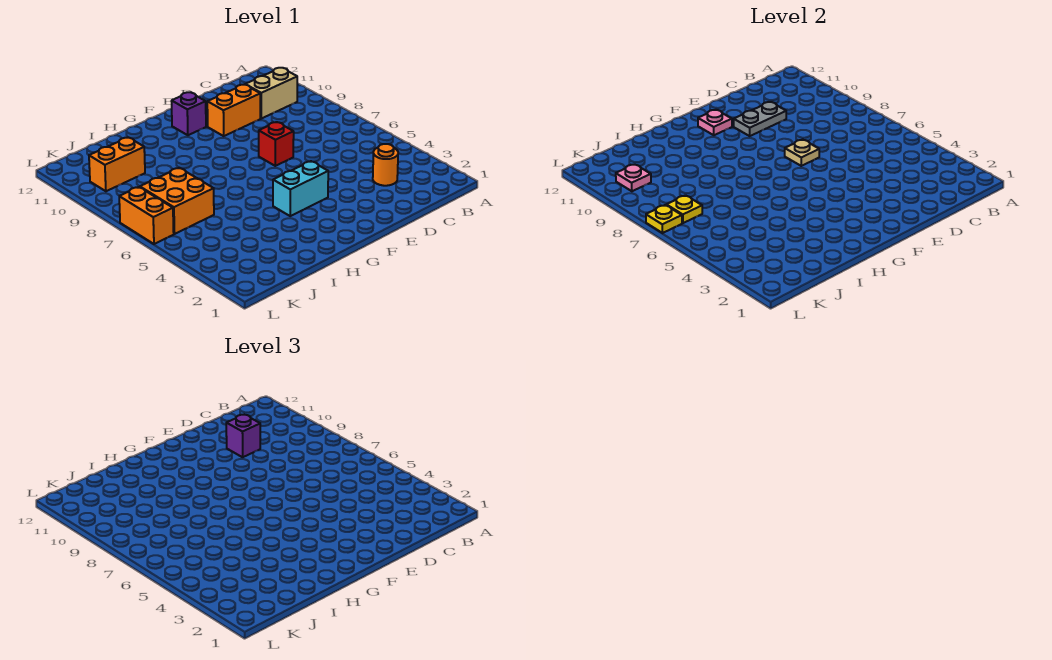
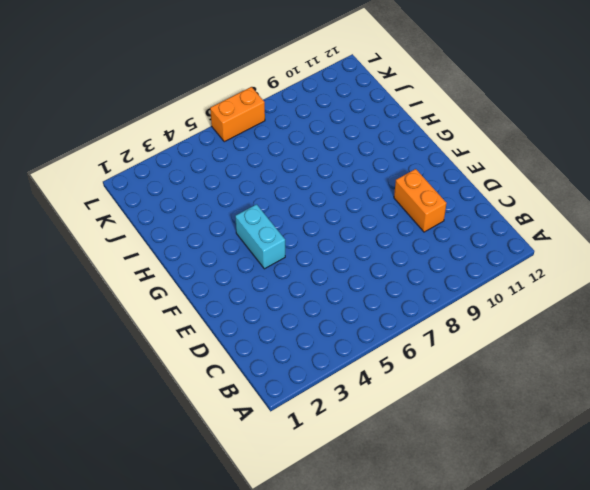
none -> tan brick B10:C10 level 1
none -> orange round brick C3 level 1
none -> red brick E7 level 1

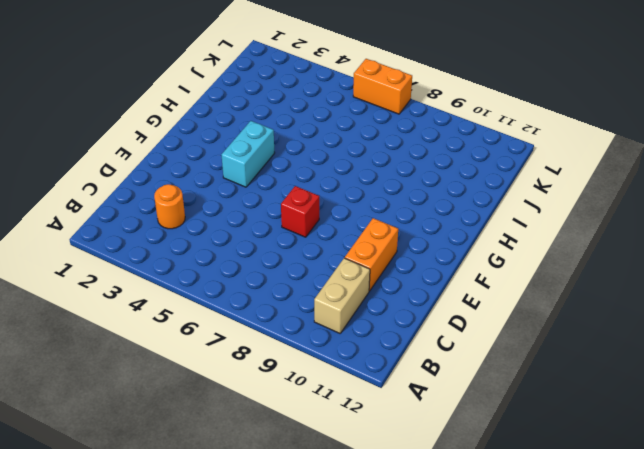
none -> purple brick F11 level 1
none -> orange brick J6:K7 level 1
none -> orange brick J10:K10 level 1

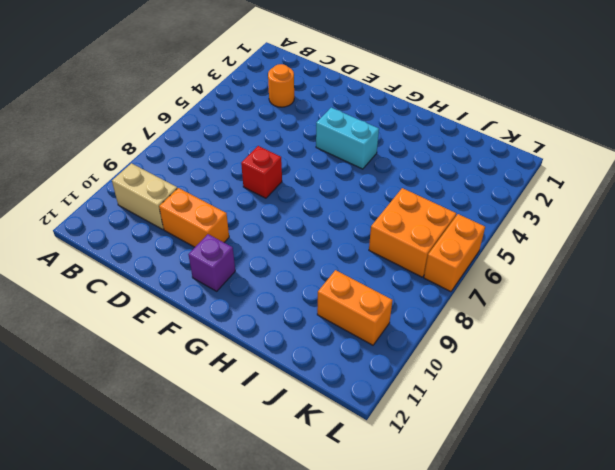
none -> grey plate D10:E10 level 2
none -> tan plate E7 level 2
none -> pink plate F11 level 2

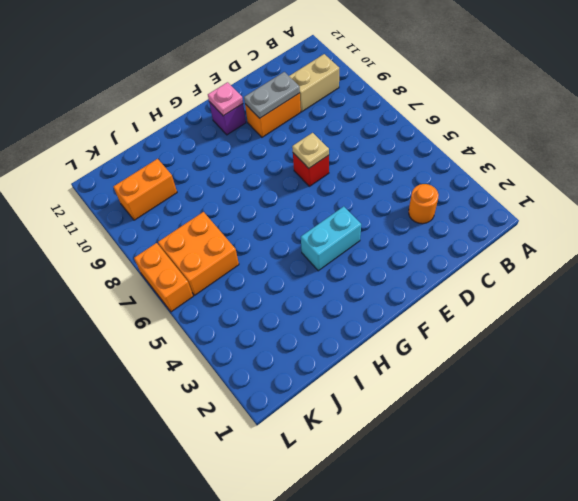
none -> yellow plate K7 level 2
none -> pink plate K10 level 2
none -> yellow plate L7 level 2

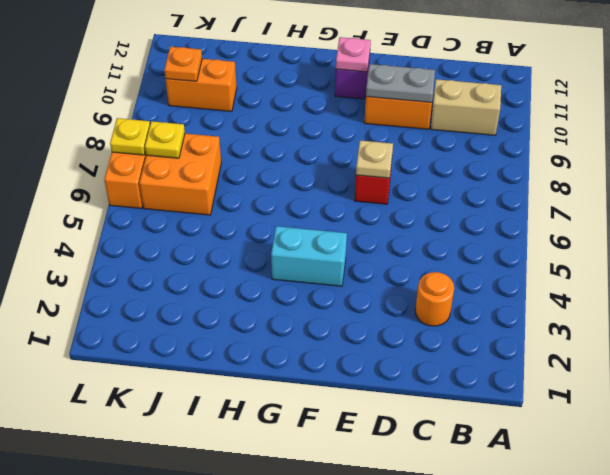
orange plate K10 level 2 -> pink plate K10 level 2
none -> purple brick D10 level 3

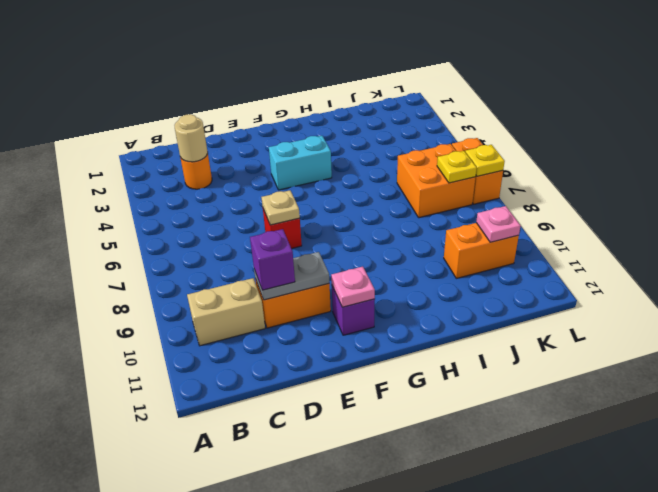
tan round brick C3 level 2 -> none

